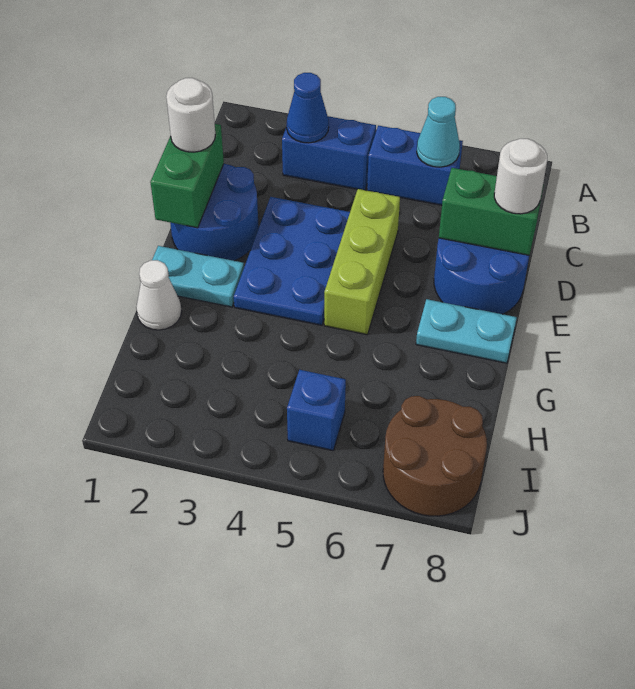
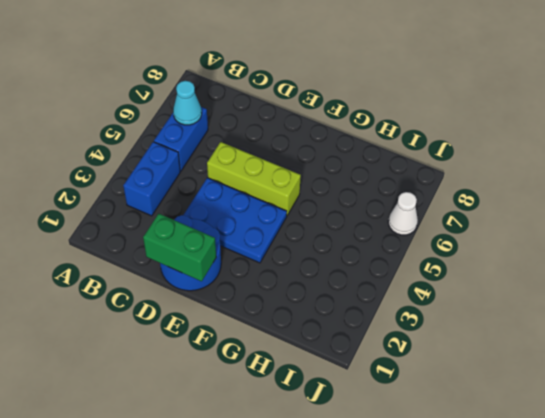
white cone J6 level 1 -> white cone G1 level 1
none -> blue round brick D7:E8 level 1
none -> cyan plate F1:F2 level 1
none -> cyan plate F7:F8 level 1

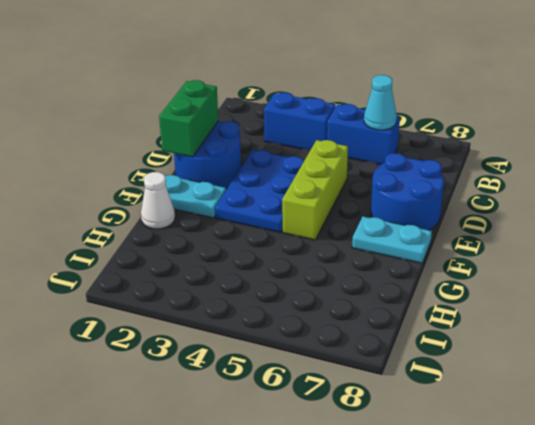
none -> blue brick I5 level 1
none -> brown round brick I7:J8 level 1
none -> blue cone B3 level 2

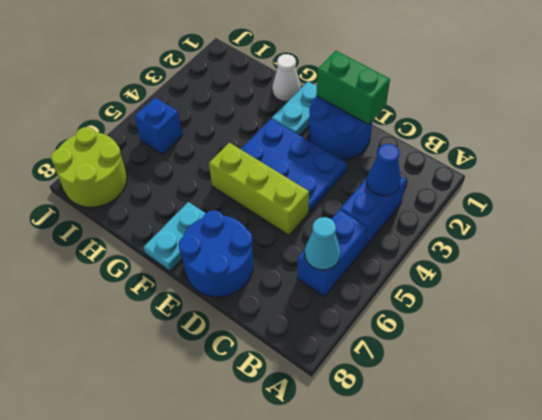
lime round brick I7:J8 level 1 -> brown round brick I7:J8 level 1
none -> green brick D7:D8 level 2
none -> white round brick D1 level 3
none -> white round brick D8 level 3

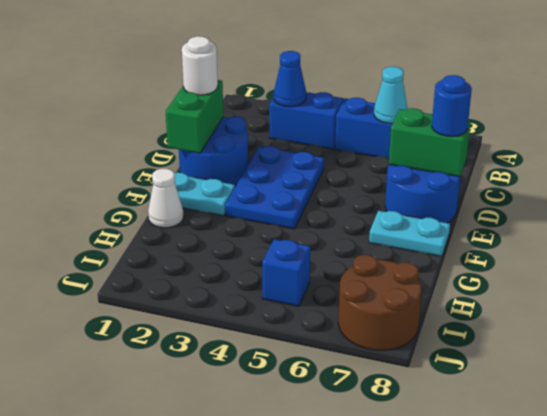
blue round brick D8 level 3 -> white round brick D8 level 3
none -> lime brick D5:F5 level 1

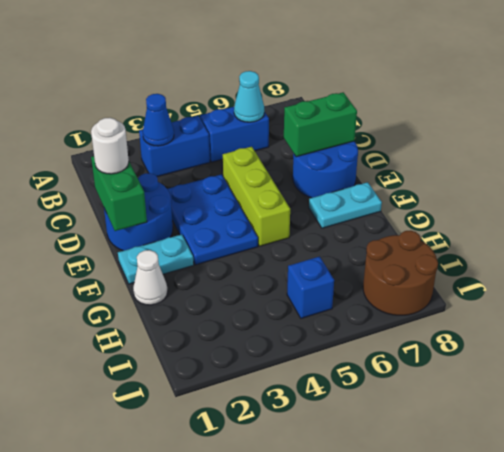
none -> white round brick D8 level 3

